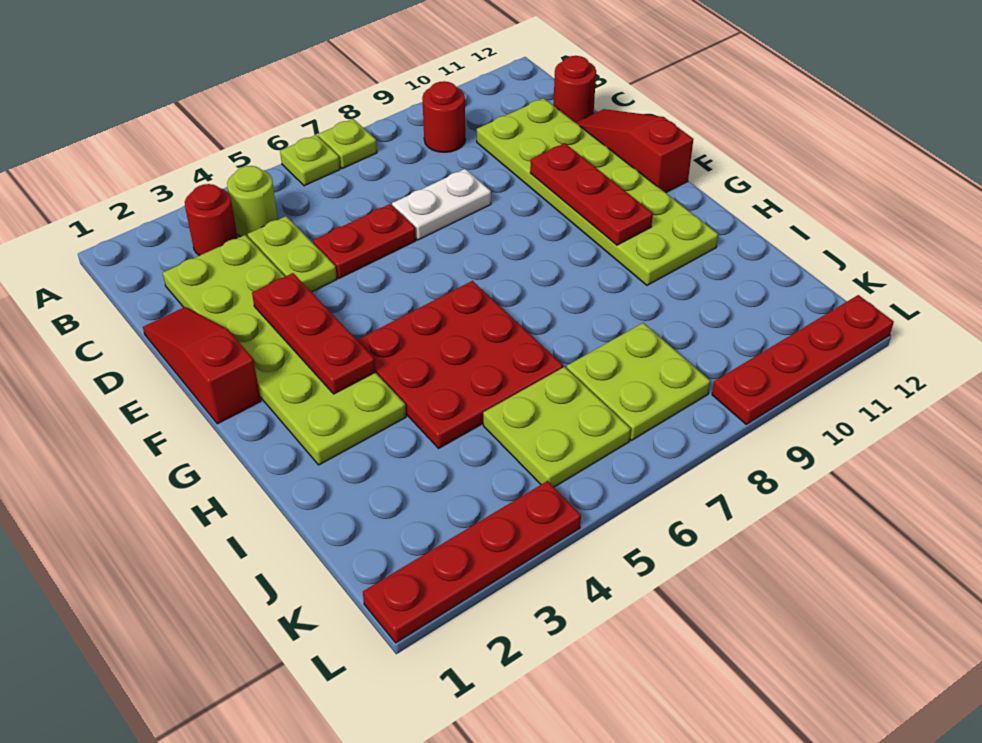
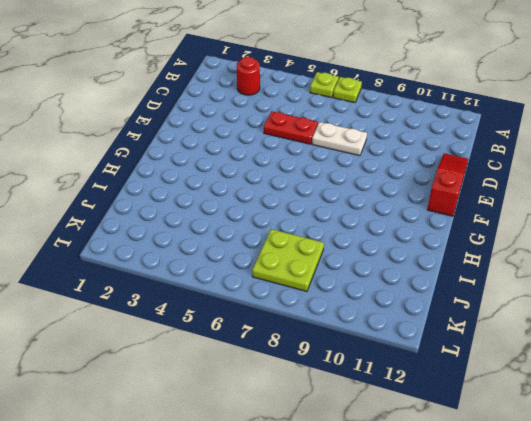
none -> lime round brick B4 level 1
none -> red round brick B9 level 1
none -> lime plate C2:H3 level 1

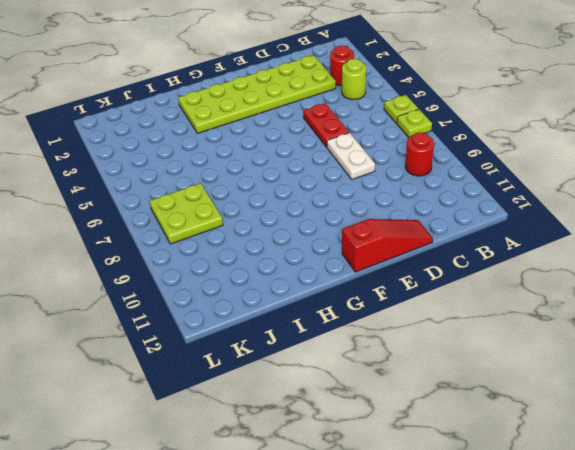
none -> lime plate C4:D4 level 1
none -> lime plate C10:H11 level 1
none -> red round brick C12 level 1

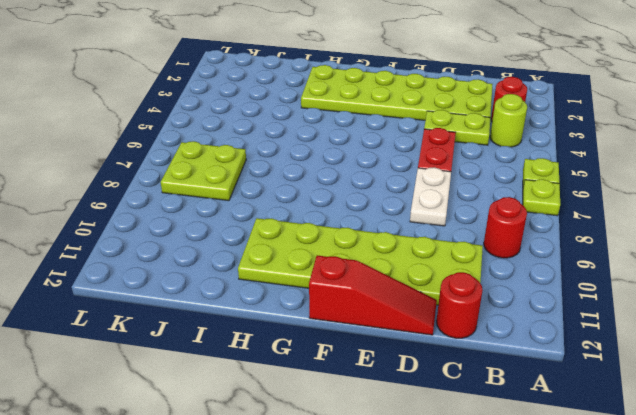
none -> red slope D1:F1 level 1 top F
none -> red plate G4:I6 level 1
none -> lime plate J5:K6 level 1

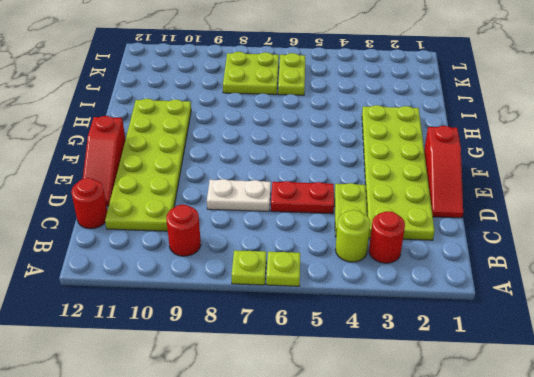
lime plate J6:K6 level 1 -> lime plate J5:K6 level 1
none -> red plate G4:I6 level 1
none -> red plate L1:L4 level 1
none -> red plate L9:L12 level 1

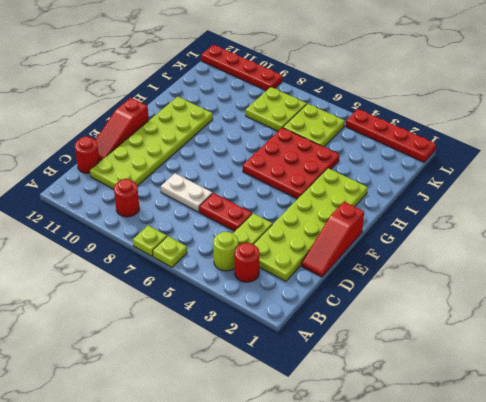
none -> red plate E3:G3 level 2
none -> red plate E10:G10 level 2

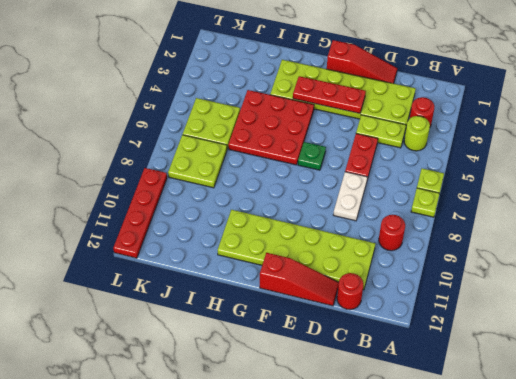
green plate F6 level 1 -> none
none -> red plate L1:L4 level 1
none -> red plate E10:G10 level 2

